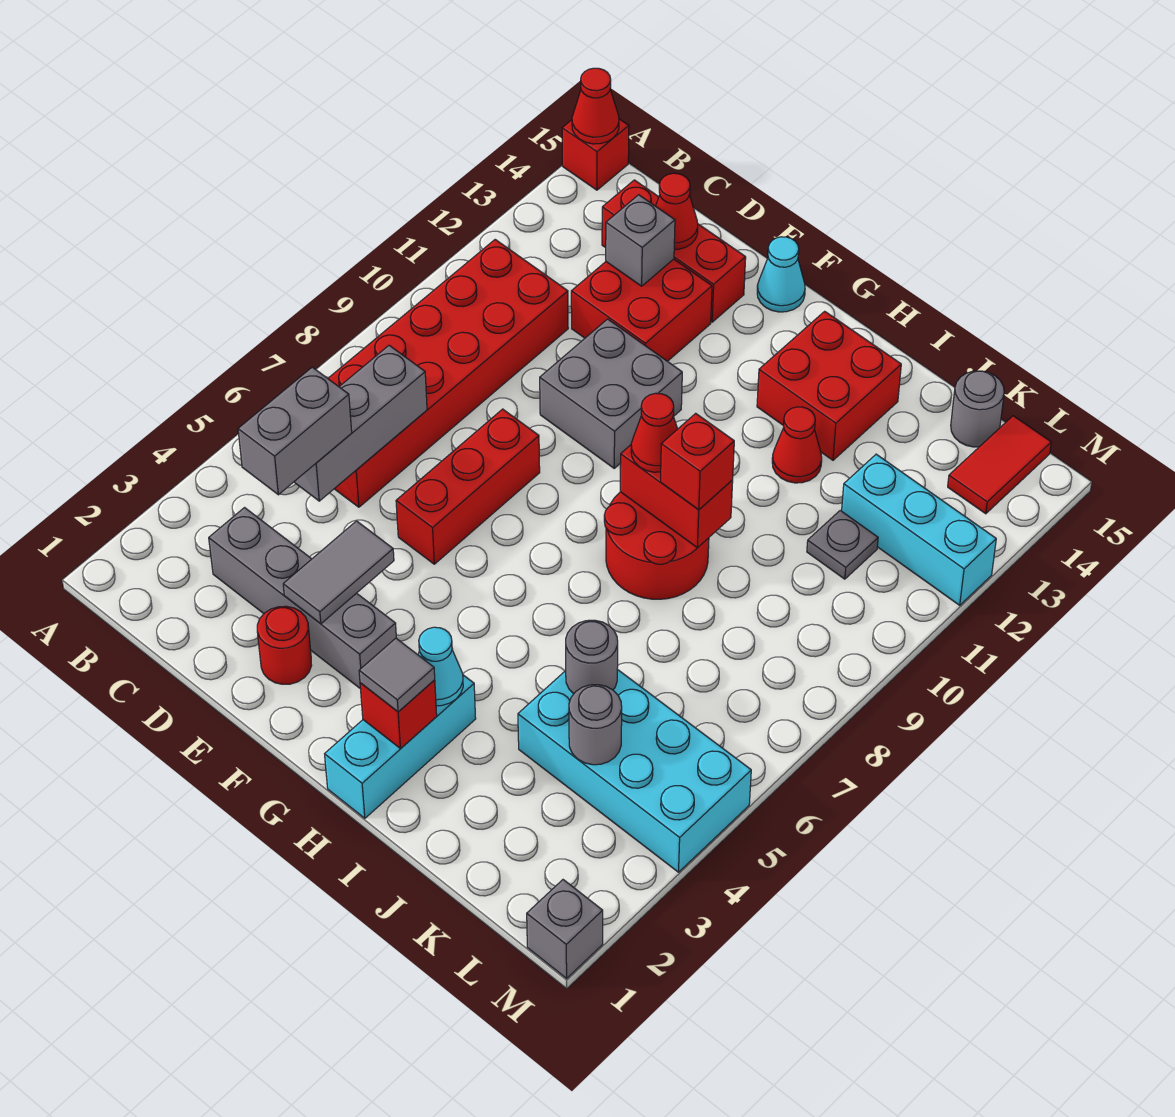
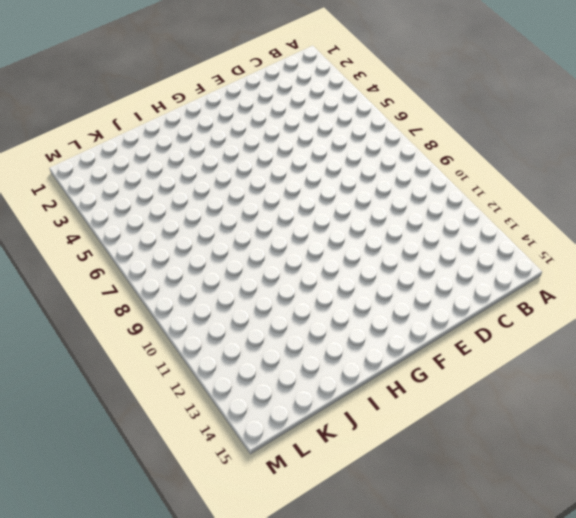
none -> red brick A15 level 1
none -> red brick B6:C11 level 1
none -> grey brick C3:F3 level 1
none -> red brick C14:E14 level 1

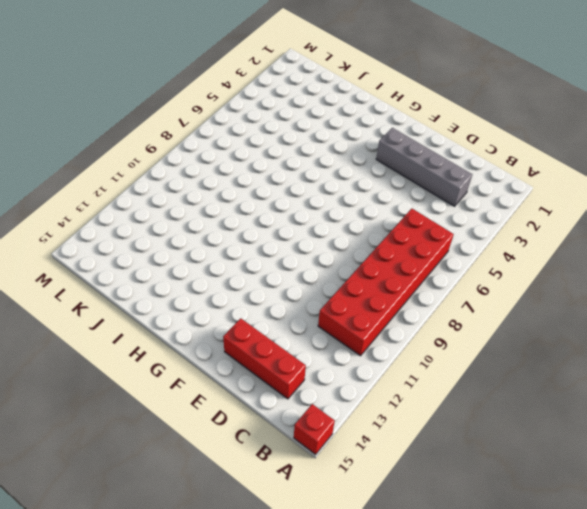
none -> red brick D12:E13 level 1
none -> red round brick E2 level 1
none -> red brick E6:E8 level 1
none -> grey brick E10:F11 level 1

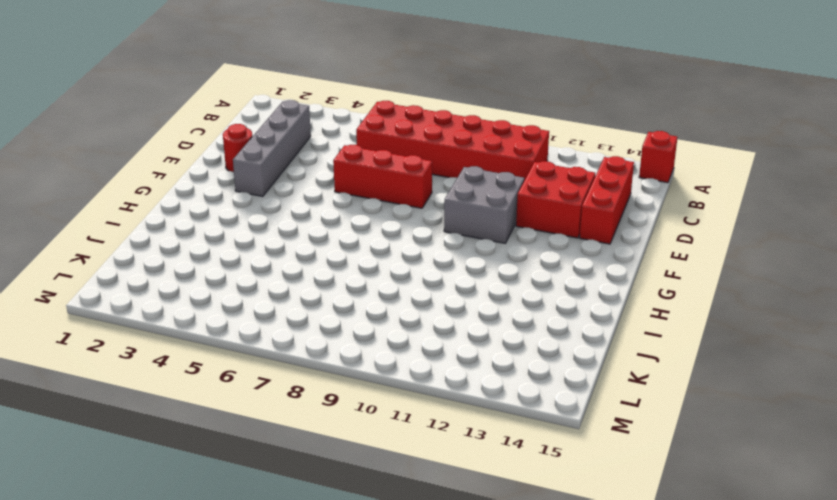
none -> cyan cone F15 level 1
none -> cyan brick H1:H3 level 1
none -> red round brick H8:I9 level 1
none -> red brick H13:I14 level 1

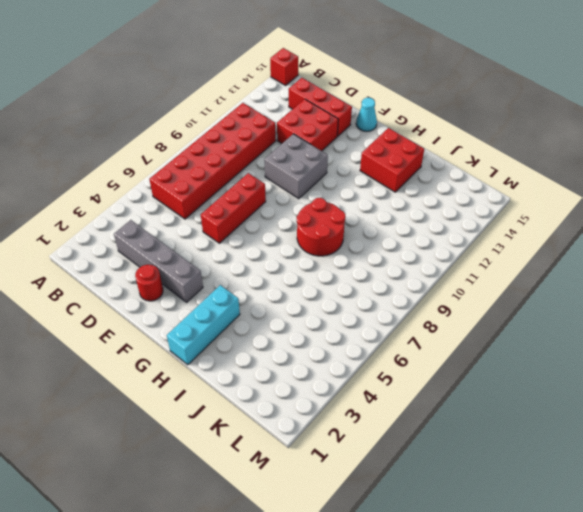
none -> red cone I12 level 1
none -> cyan brick J4:M5 level 1
none -> grey plate K11 level 1
none -> cyan brick K12:M12 level 1

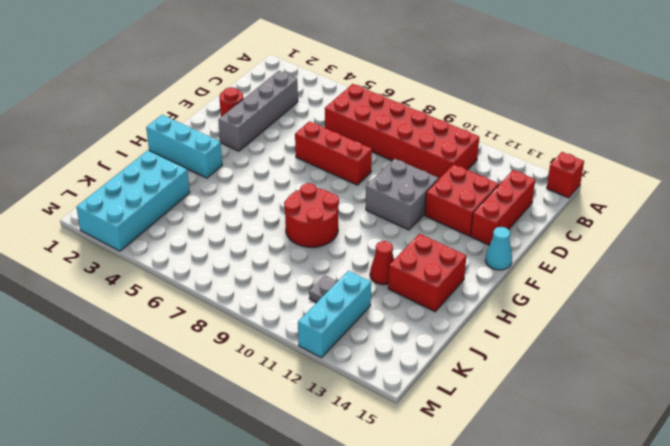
cyan brick J2:M3 level 1 -> cyan brick J4:M5 level 1
none -> grey round brick K15 level 1
none -> red tile L14:L15 level 1
none -> grey brick M1 level 1
none -> red cone A15 level 2

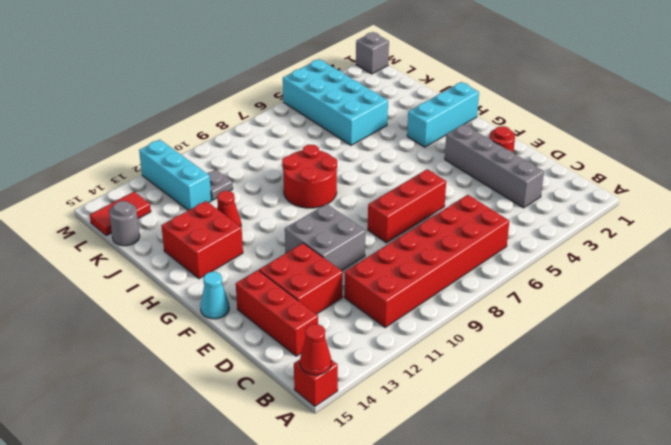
none -> grey brick C5:C7 level 2
none -> grey brick D13 level 2
none -> red cone D14 level 2
none -> grey tile E3:E4 level 2

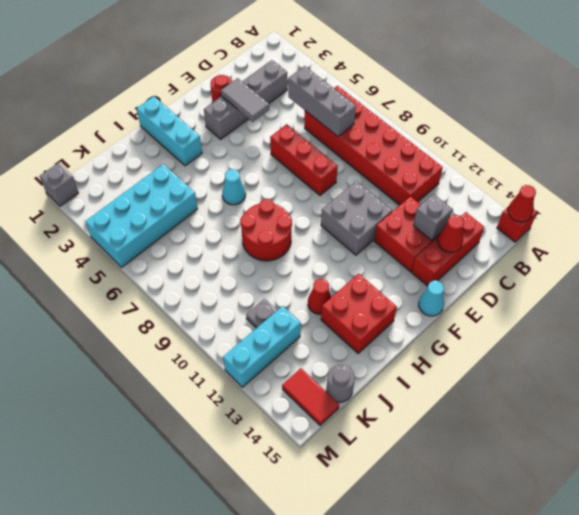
cyan cone H6 level 1 -> cyan cone H3 level 2
none -> red brick H2 level 2
none -> red brick H9:I9 level 2
none -> grey round brick J5 level 2
none -> grey round brick K4 level 2

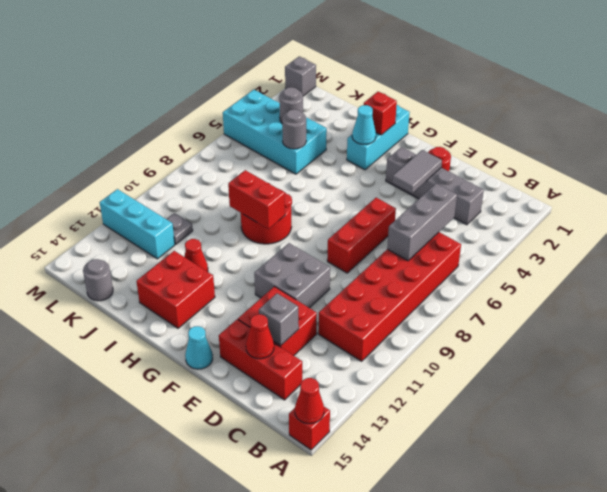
none -> red tile L14:L15 level 1
none -> grey brick C4:C5 level 3
none -> grey tile H2 level 3
none -> red cone H9 level 3

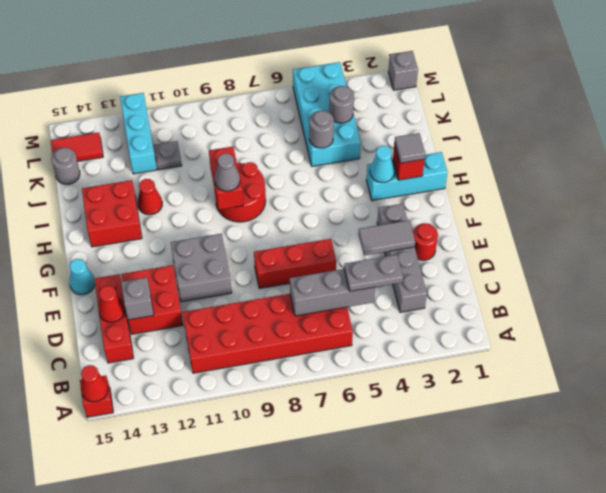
grey plate C4:C5 level 3 -> grey brick C4:C5 level 3
grey cone H9 level 3 -> red cone H9 level 3
none -> red brick I9 level 3

